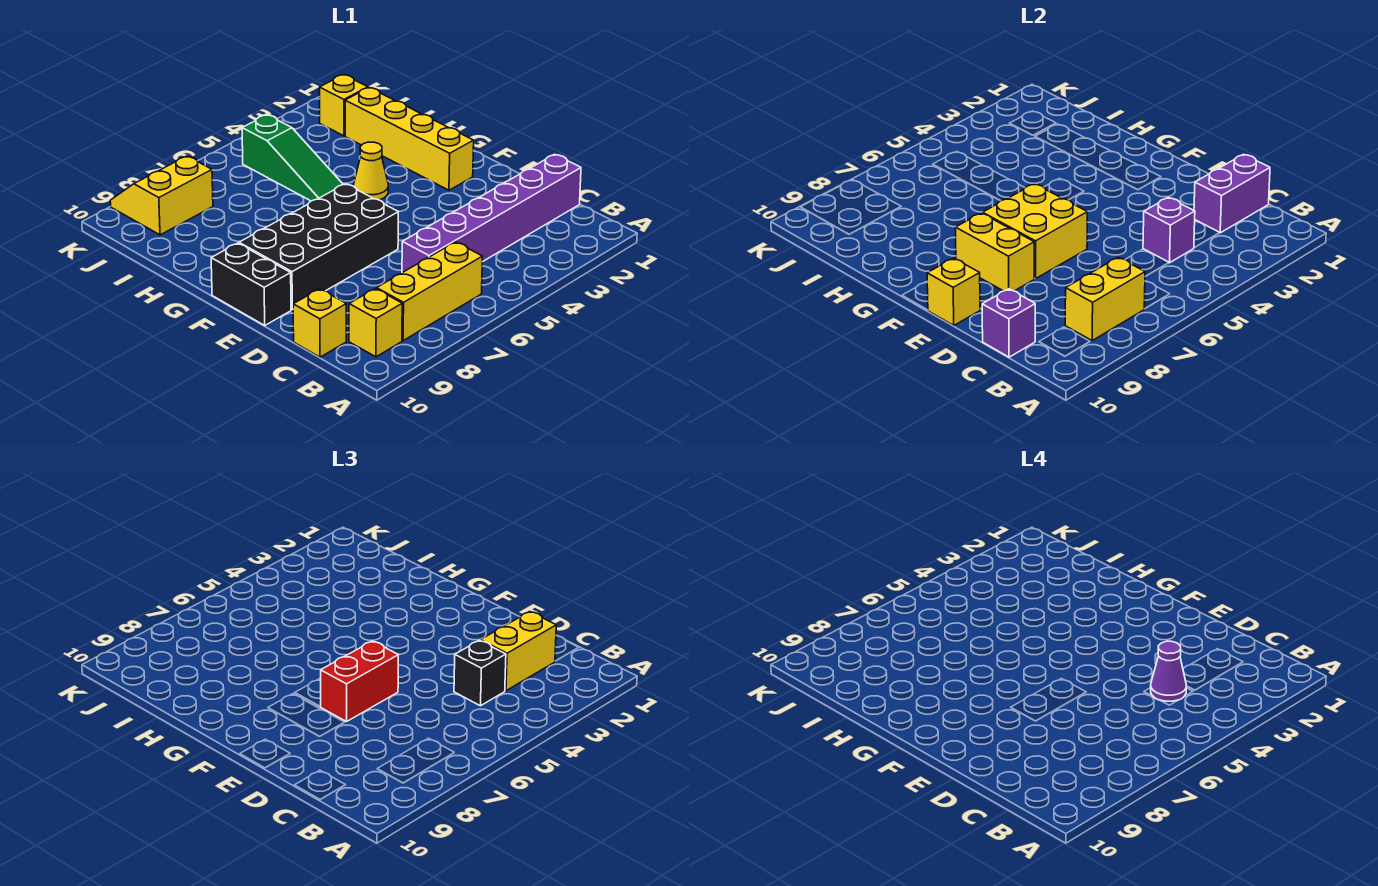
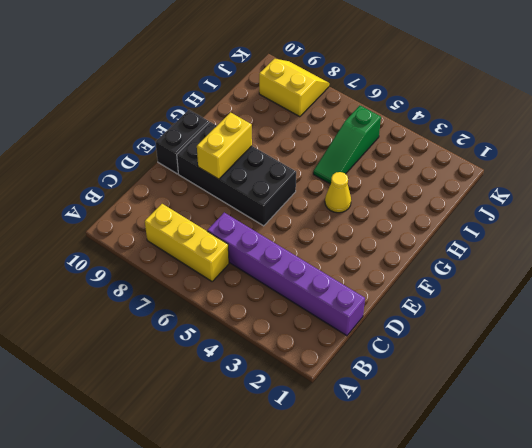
none -> yellow brick B9 level 1
none -> yellow brick C10 level 1
none -> yellow brick F2:I2 level 1

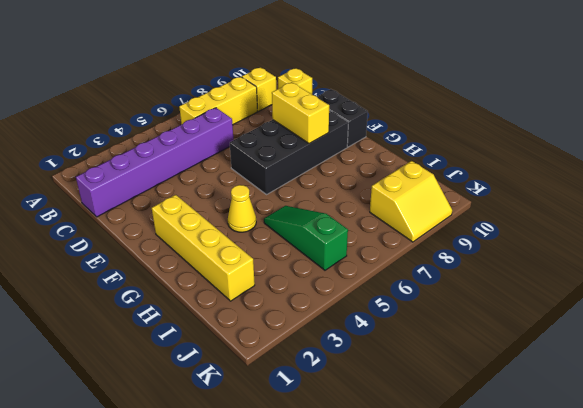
none -> yellow brick J2 level 1
none -> yellow brick B7:B8 level 2
none -> purple brick C1:C2 level 2

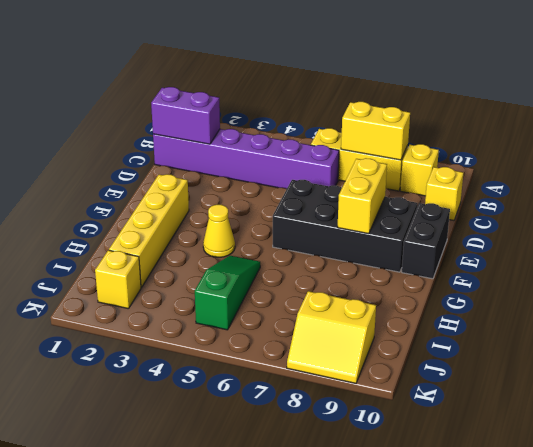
none -> purple brick C4 level 2
none -> purple brick C10 level 2
none -> yellow brick E6:F7 level 2

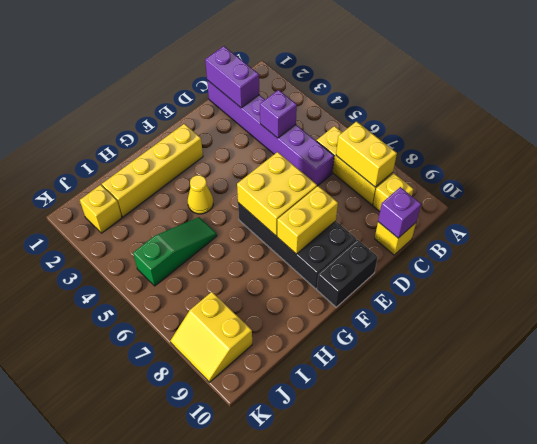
none -> yellow brick E10 level 2
none -> yellow brick C2:C3 level 3
none -> black brick C4 level 3

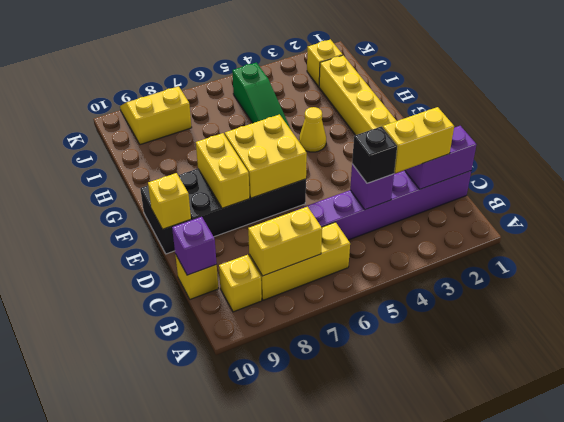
none -> red brick E6:E7 level 3
none -> purple cone C4 level 4

